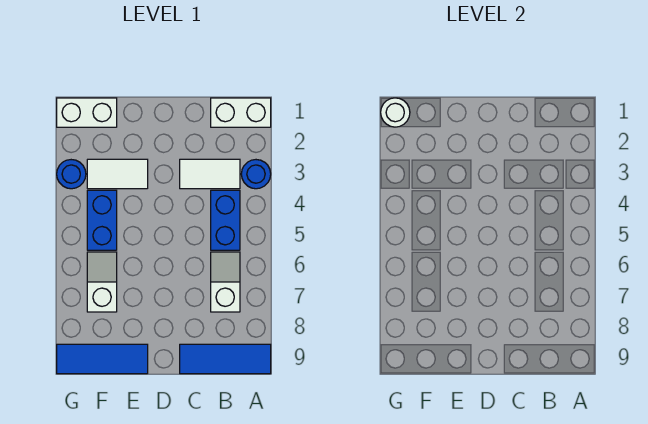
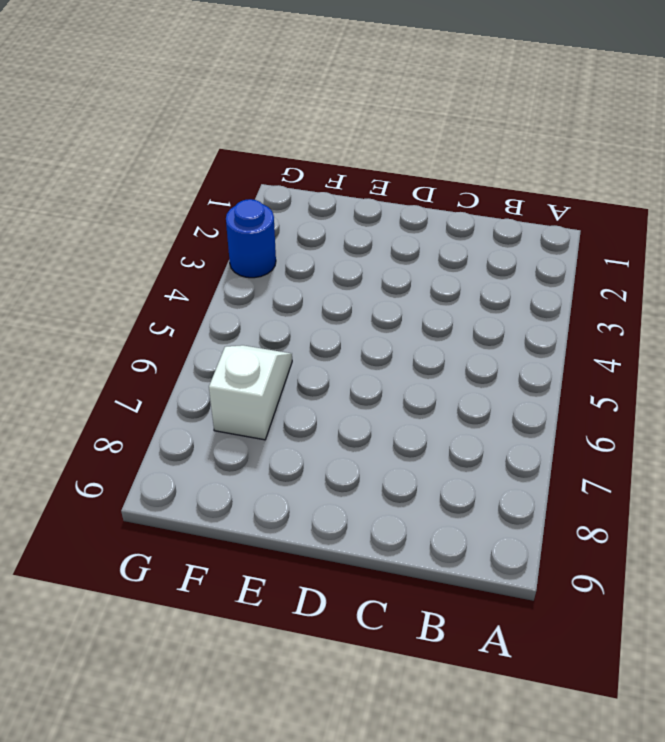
none -> white brick A1:B1 level 1
none -> blue round brick A3 level 1
none -> blue tile A9:C9 level 1

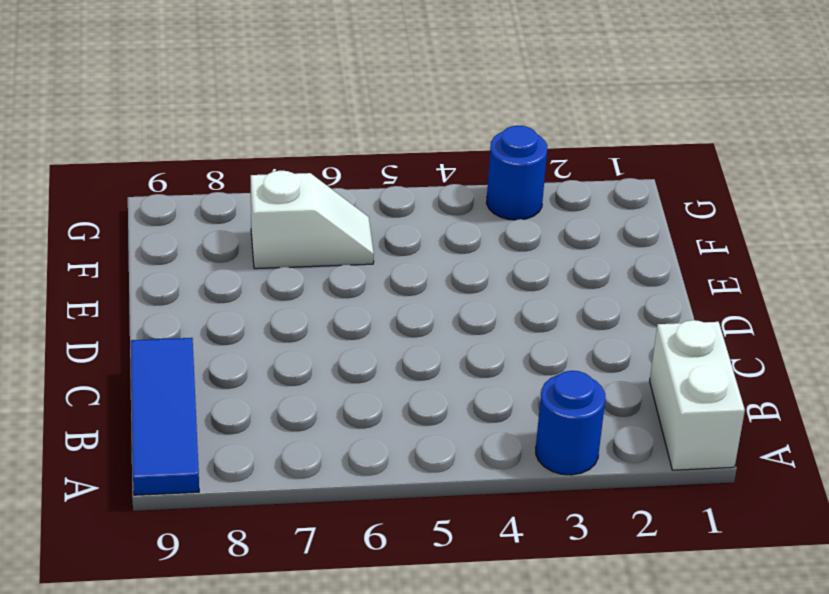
none -> white tile B3:C3 level 1
none -> blue brick B4:B5 level 1
none -> white slope B6:B7 level 1 top 7

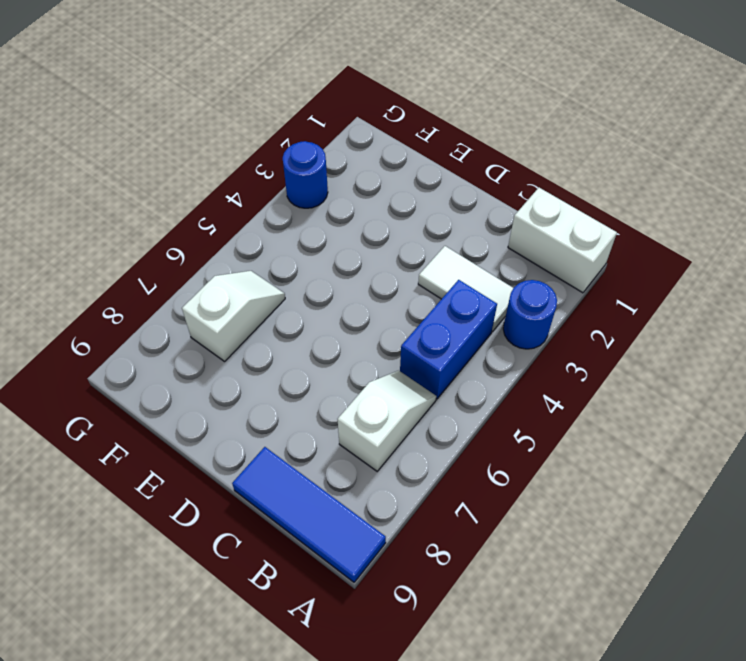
none -> white tile E3:F3 level 1
none -> blue tile E9:G9 level 1
none -> white brick F1:G1 level 1

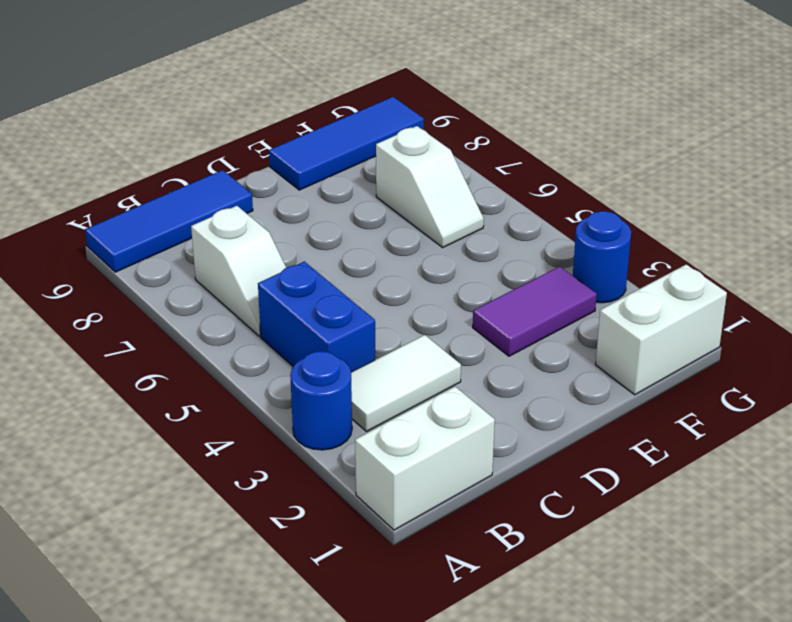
purple tile E3:F3 level 1 -> white tile E3:F3 level 1
none -> blue brick F4:F5 level 1
none -> white round brick G1 level 2

